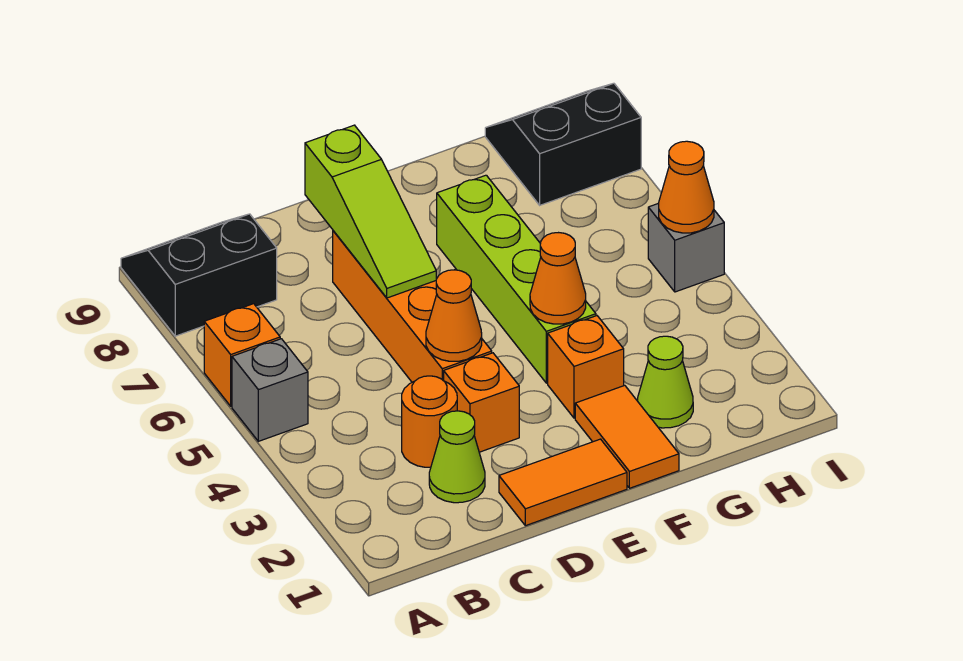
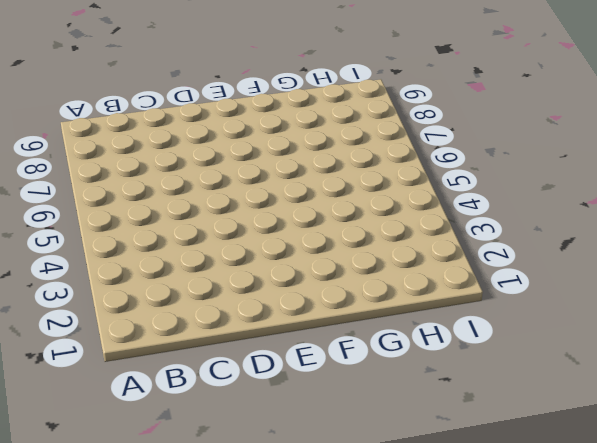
none -> grey brick A5 level 1
none -> orange brick A6 level 1
none -> black slope A8:B9 level 1 top 8

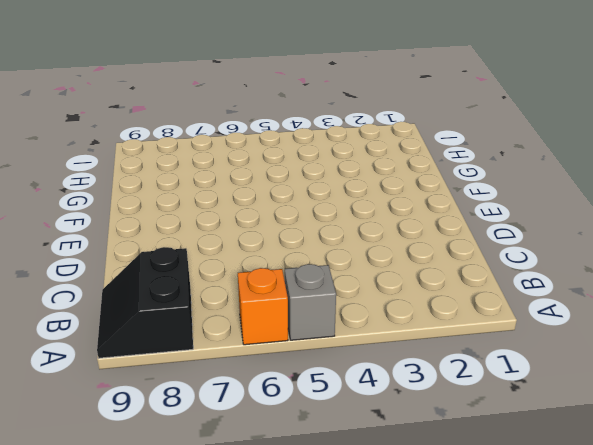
none -> lime cone C2 level 1
none -> orange round brick C3 level 1
none -> orange tile D1:E1 level 1

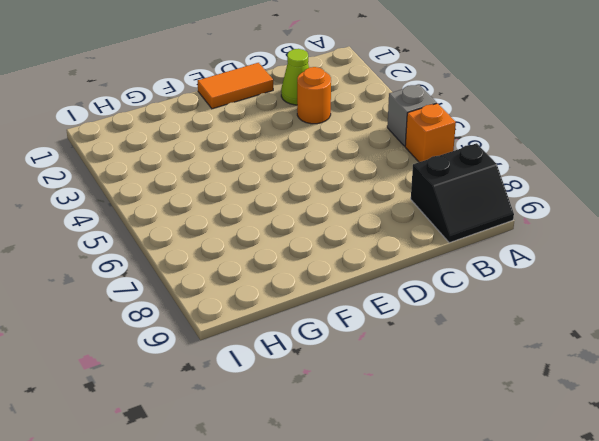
none -> orange brick D3 level 1
none -> orange brick D4:D7 level 1
none -> orange tile F1:F2 level 1

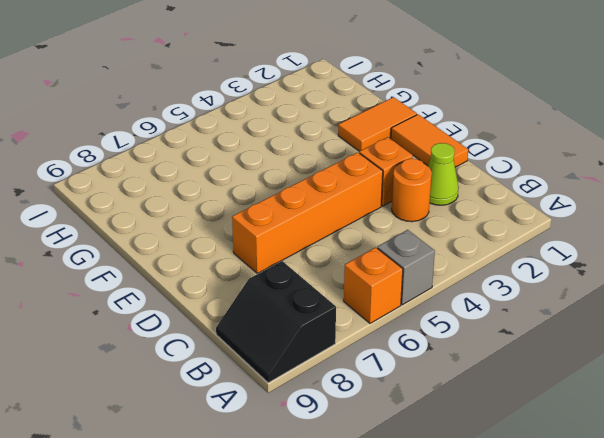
none -> orange brick F3 level 1
none -> lime brick F4:F7 level 1
none -> lime cone G2 level 1

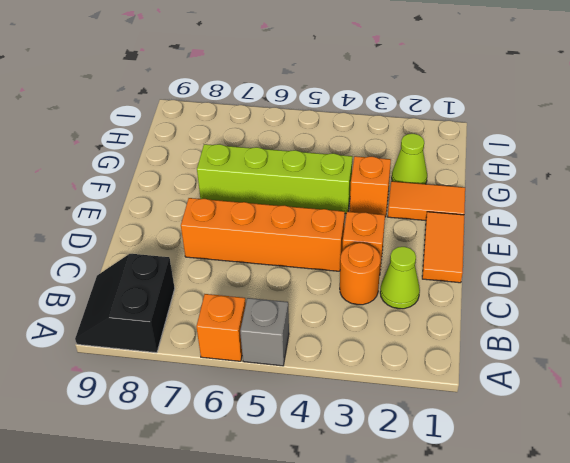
none -> black slope H8:I9 level 1 top 8
none -> grey brick I5 level 1
none -> orange cone D4 level 2

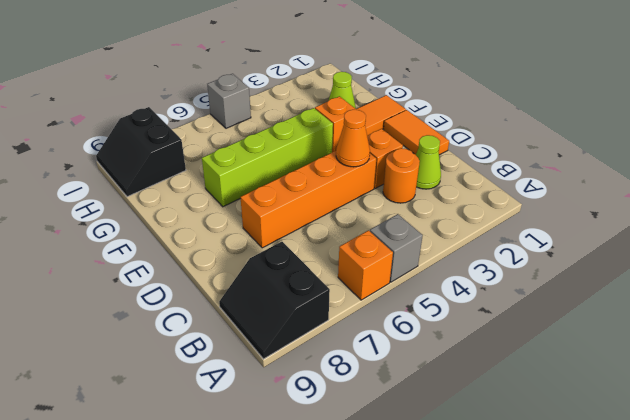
none -> lime slope D6:D8 level 2 top 8
none -> orange cone F4 level 2
none -> orange cone I5 level 2

